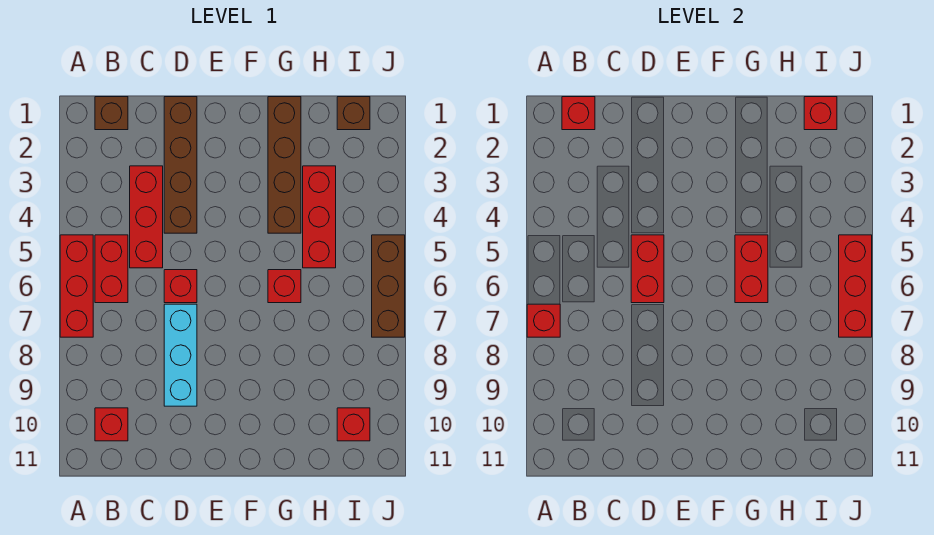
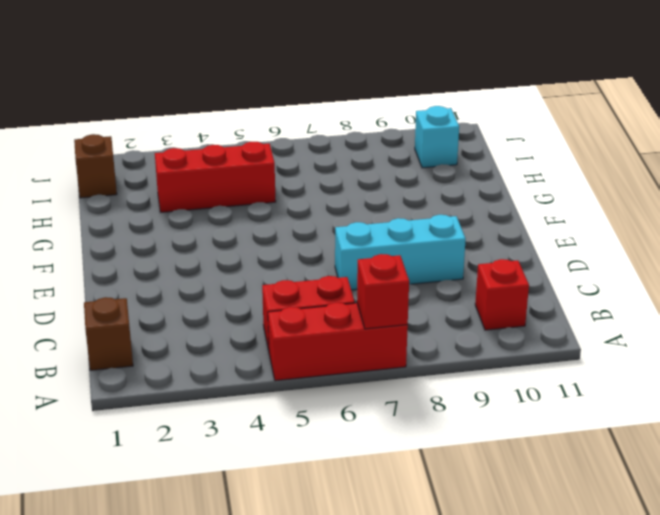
cyan brick I10 level 1 -> red brick I10 level 1
none -> red brick C3:C5 level 1
none -> brown brick D1:D4 level 1
none -> red brick D6 level 1

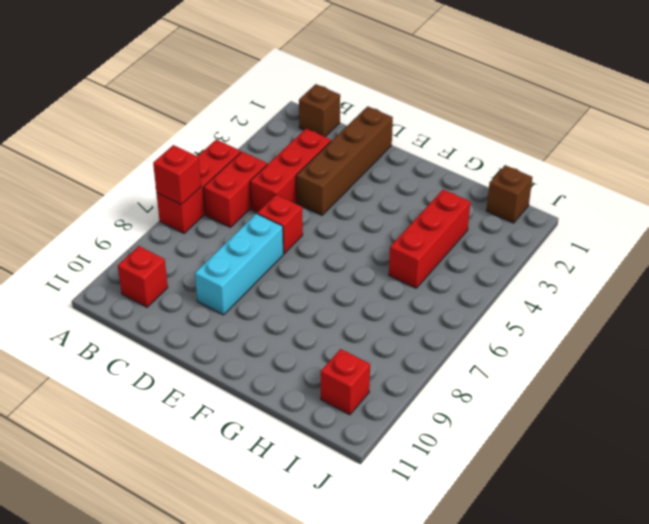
none -> brown brick G1:G4 level 1
none -> red brick G6 level 1
none -> brown brick J5:J7 level 1

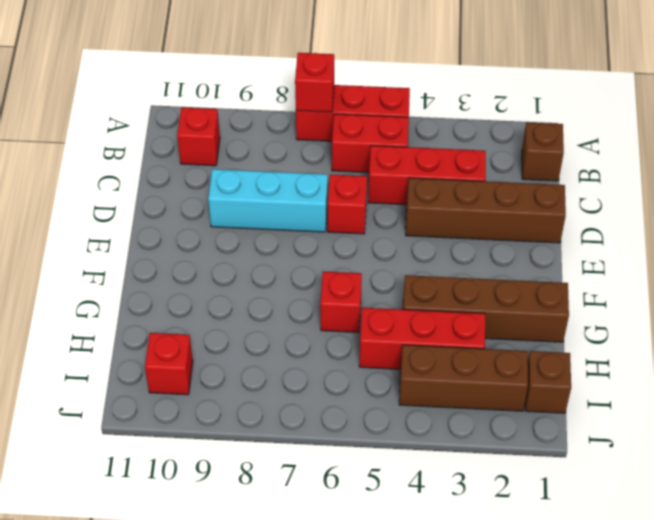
brown brick I2:I4 level 1 -> brown brick J5:J7 level 1
none -> red brick B1 level 2
none -> red brick D5:D6 level 2
none -> red brick G5:G6 level 2

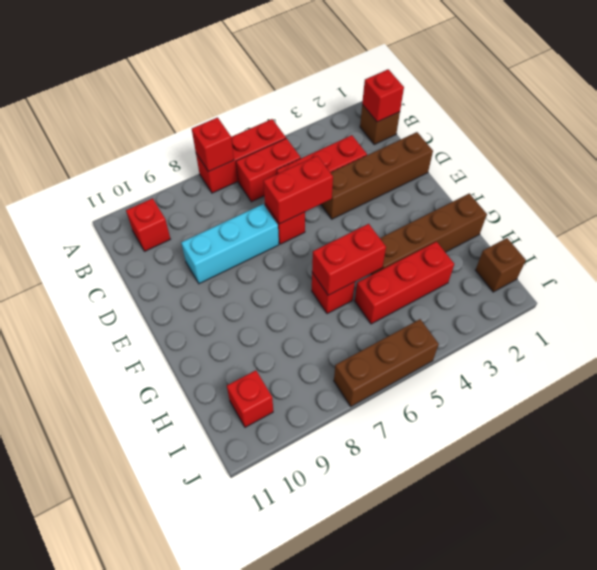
none -> red brick I1 level 2
none -> red brick J5:J7 level 2

